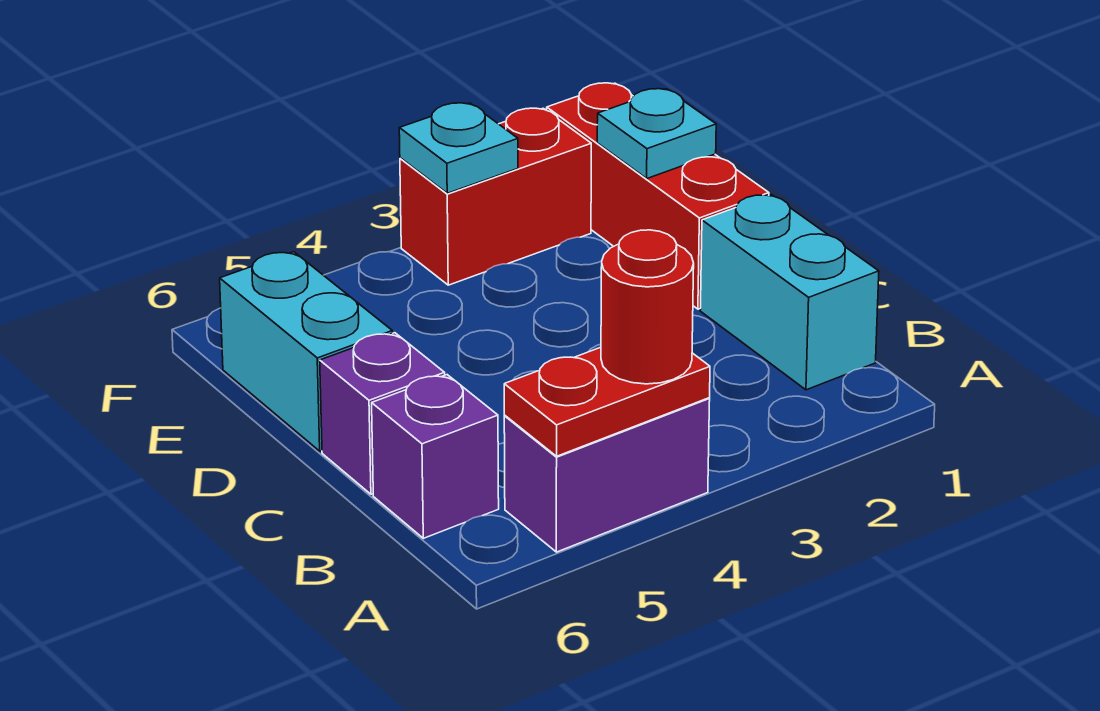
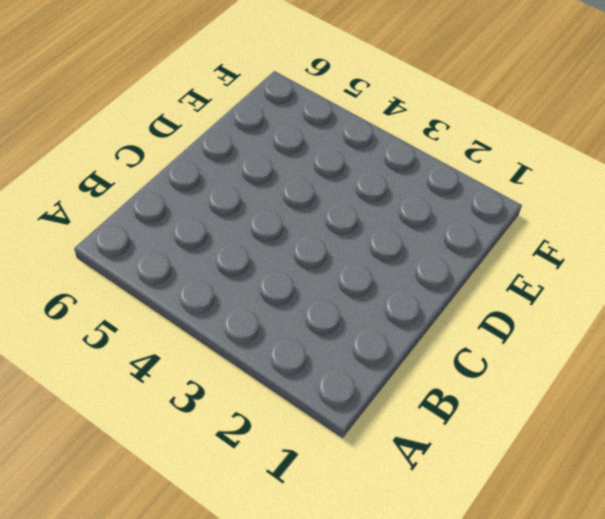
none -> purple brick A4:A5 level 1
none -> cyan brick B1:C1 level 1

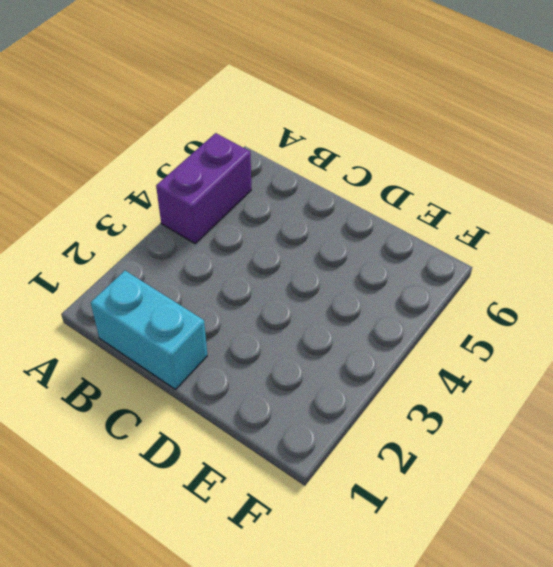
none -> purple brick B6 level 1
none -> purple brick C6 level 1

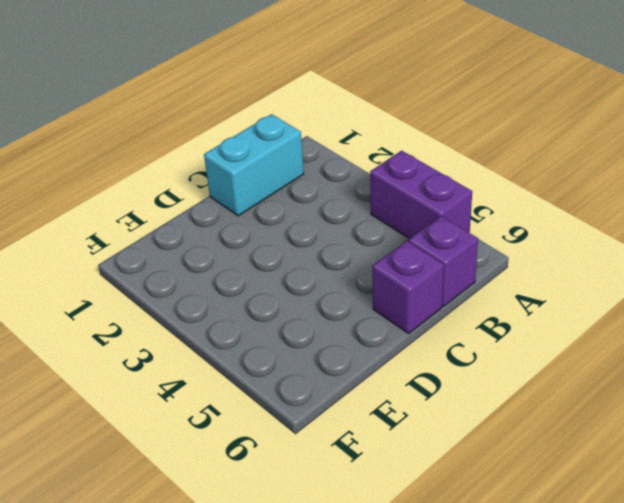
none -> red brick D1:F1 level 1
none -> cyan brick D6:E6 level 1

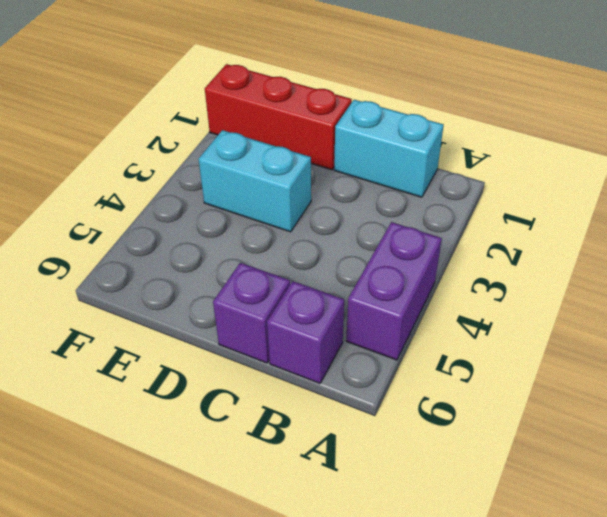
cyan brick D3:E3 level 1 -> cyan brick D6:E6 level 1
none -> red brick F2:F3 level 1
none -> red plate A4:A5 level 2

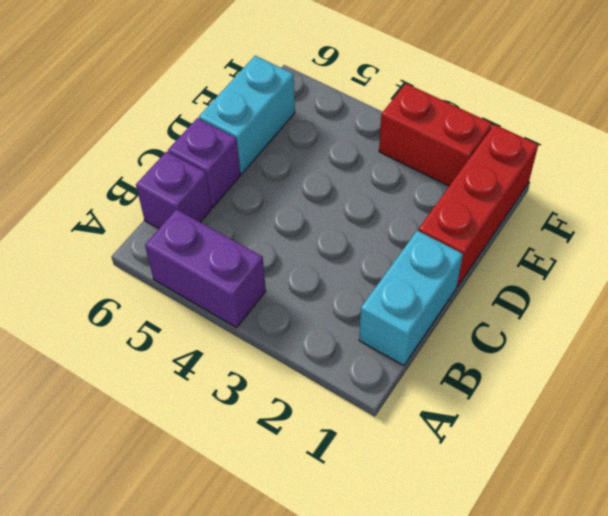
none -> red plate A4:A5 level 2
none -> cyan plate E1 level 2

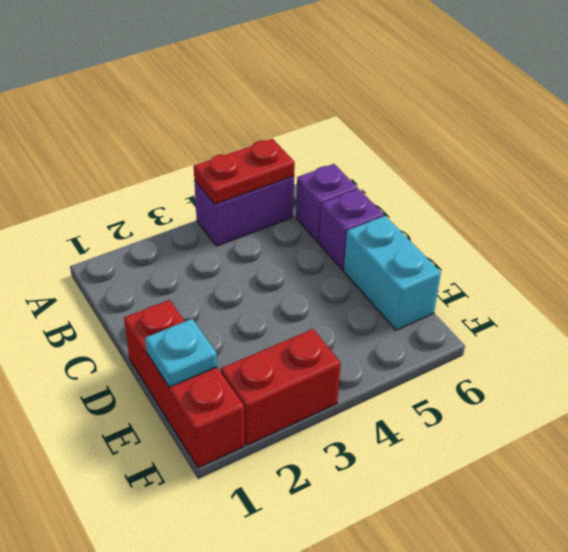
none -> cyan brick B1:C1 level 1
none -> cyan plate F3 level 2

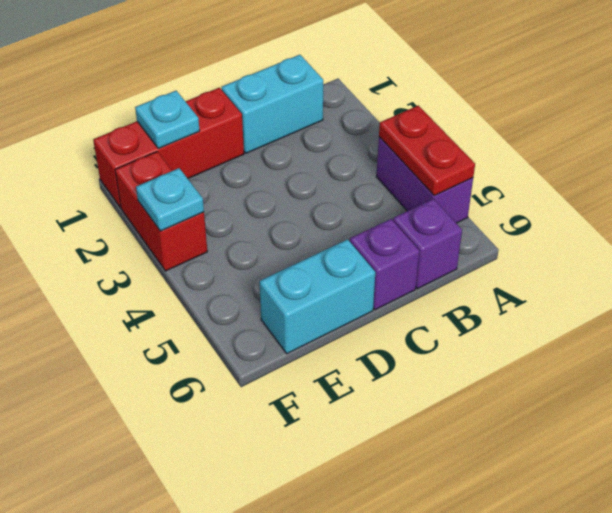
none -> red round brick A4 level 3

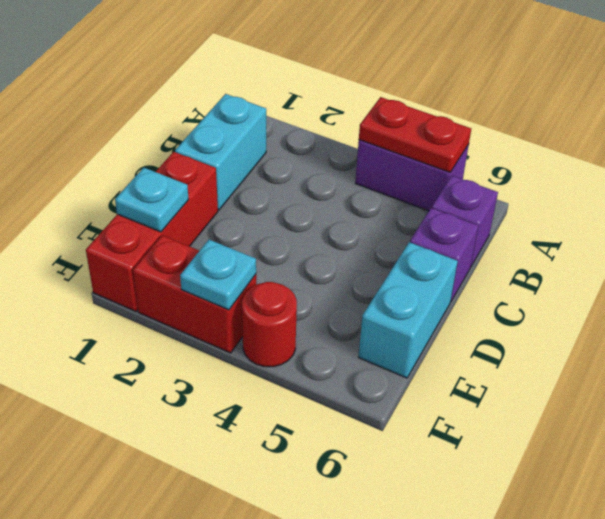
red round brick F4 level 1 -> red round brick A4 level 3

